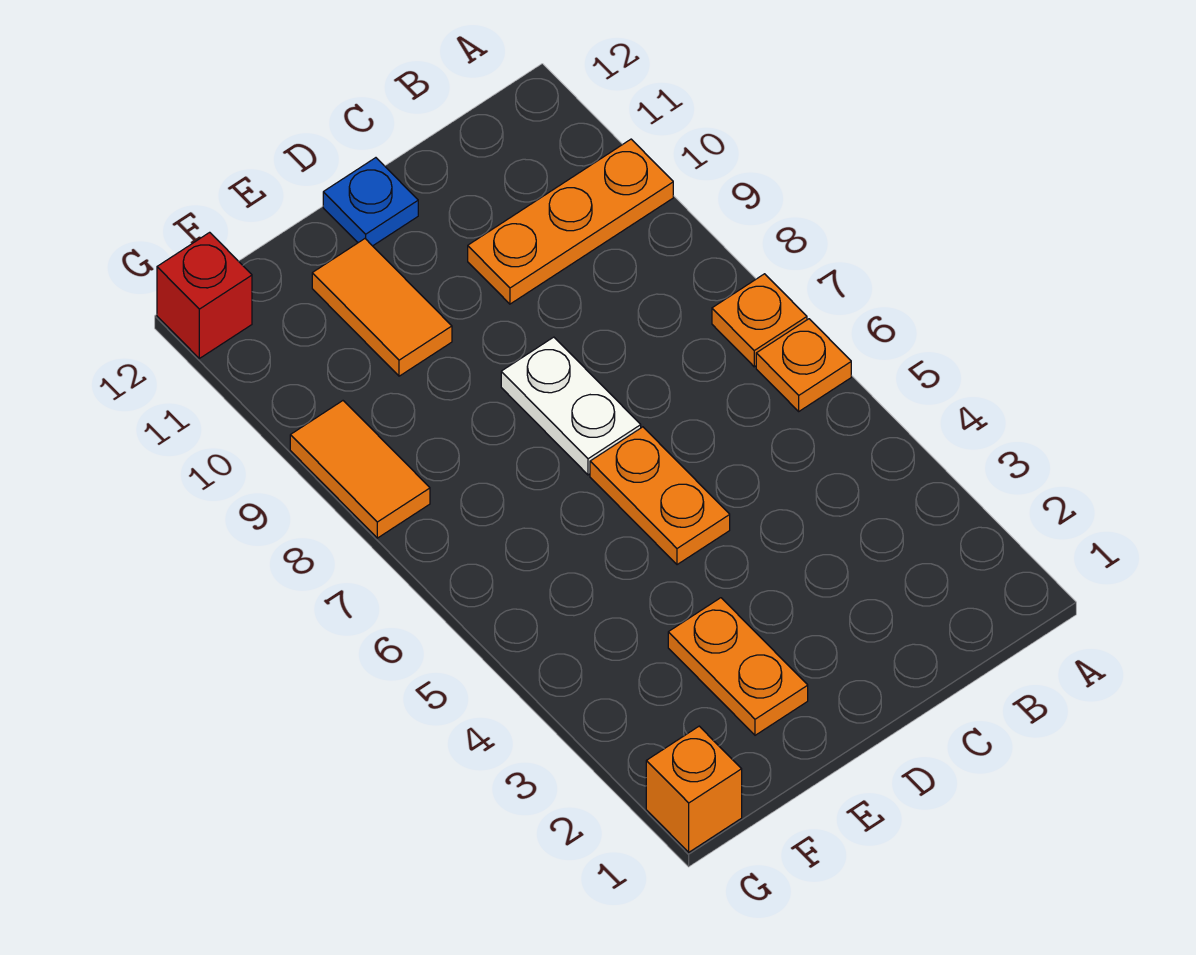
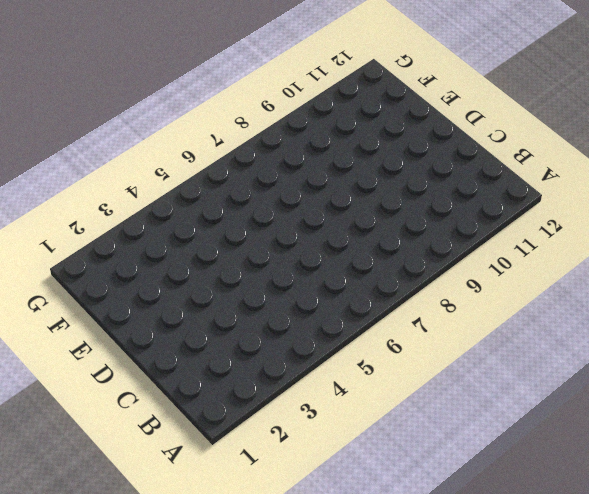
none -> orange plate A6 level 1
none -> orange plate A7 level 1

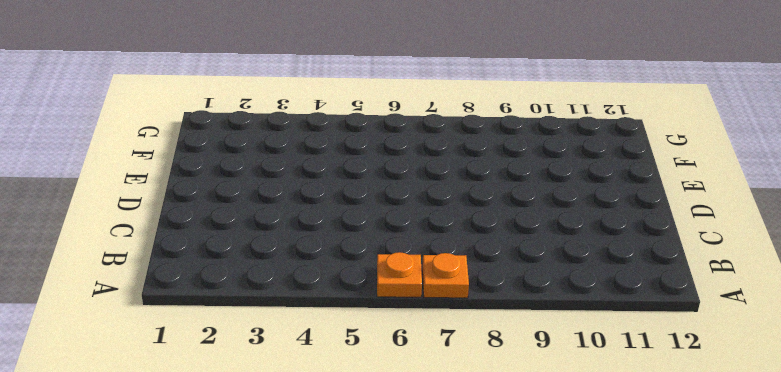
none -> orange plate A10:C10 level 1
none -> orange plate D5:D6 level 1

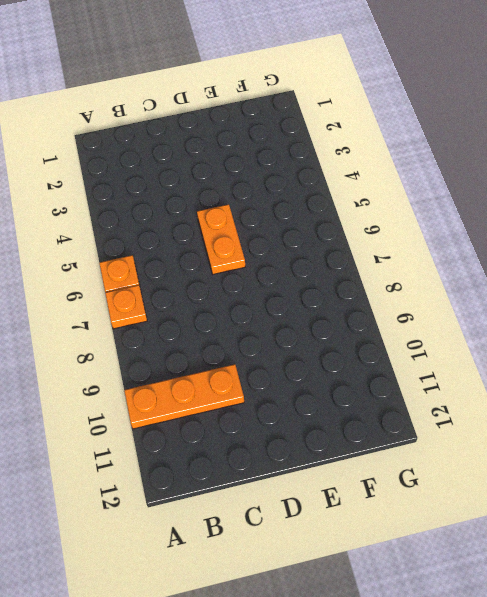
none -> white plate D7:D8 level 1
none -> blue plate D12 level 1

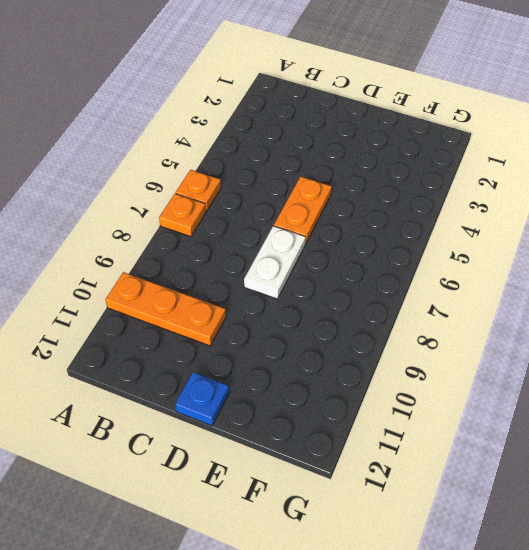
none -> orange plate E2:E3 level 1
none -> orange tile E10:E11 level 1

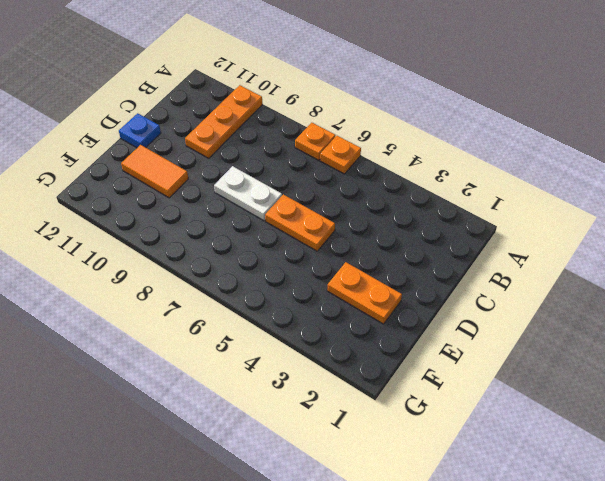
none -> orange brick G1 level 1
none -> orange tile G8:G9 level 1

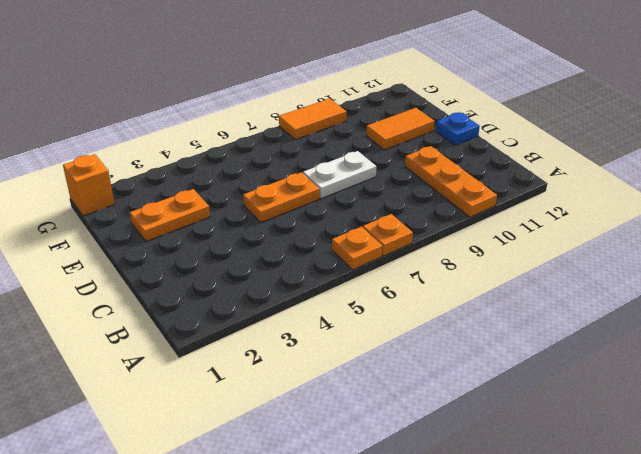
none -> red brick G12 level 1

